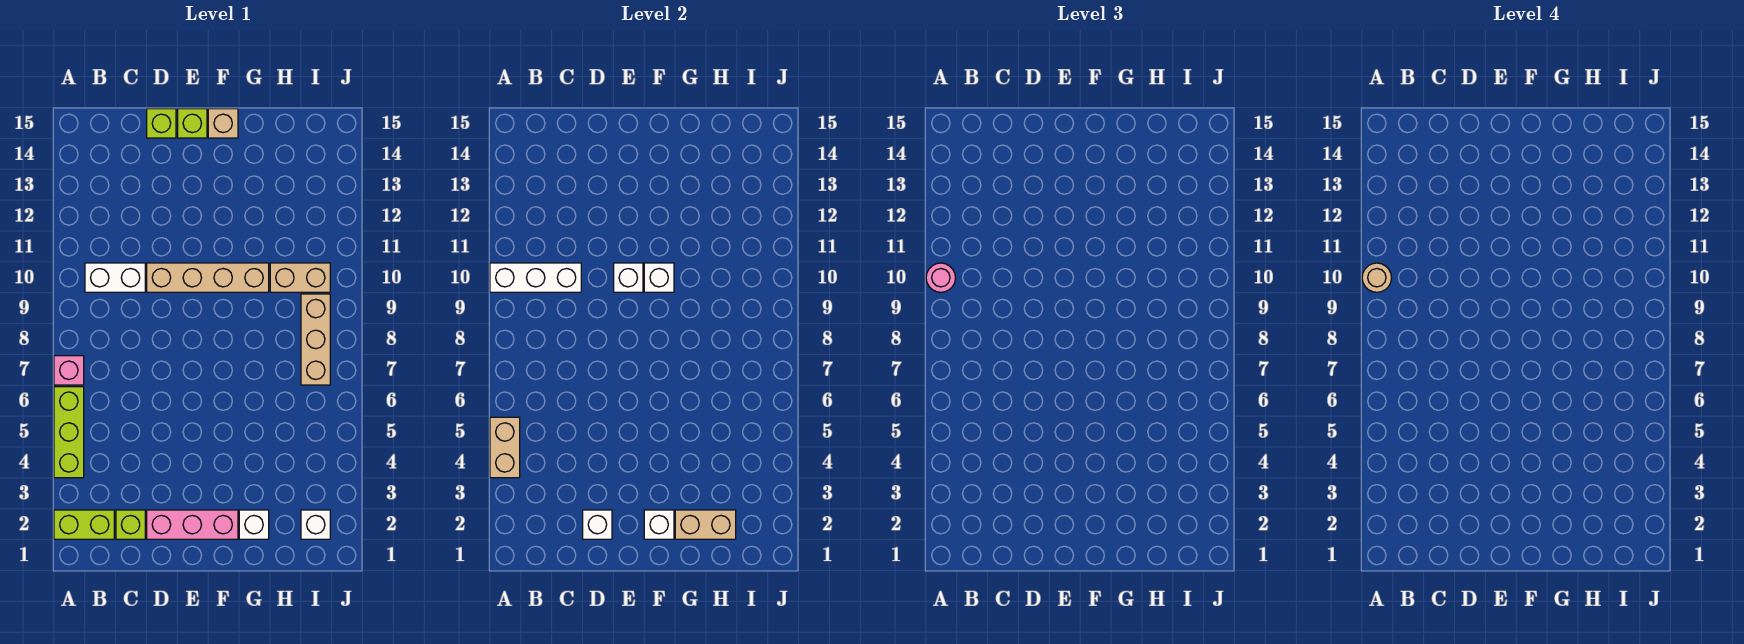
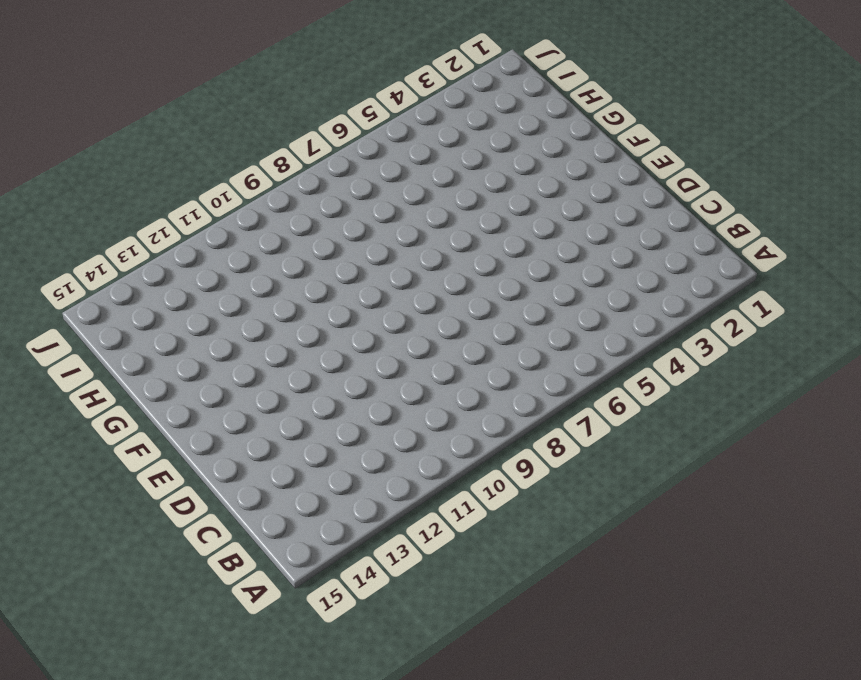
none -> lime brick A2:B2 level 1
none -> lime brick A4:A6 level 1
none -> pink brick A7 level 1

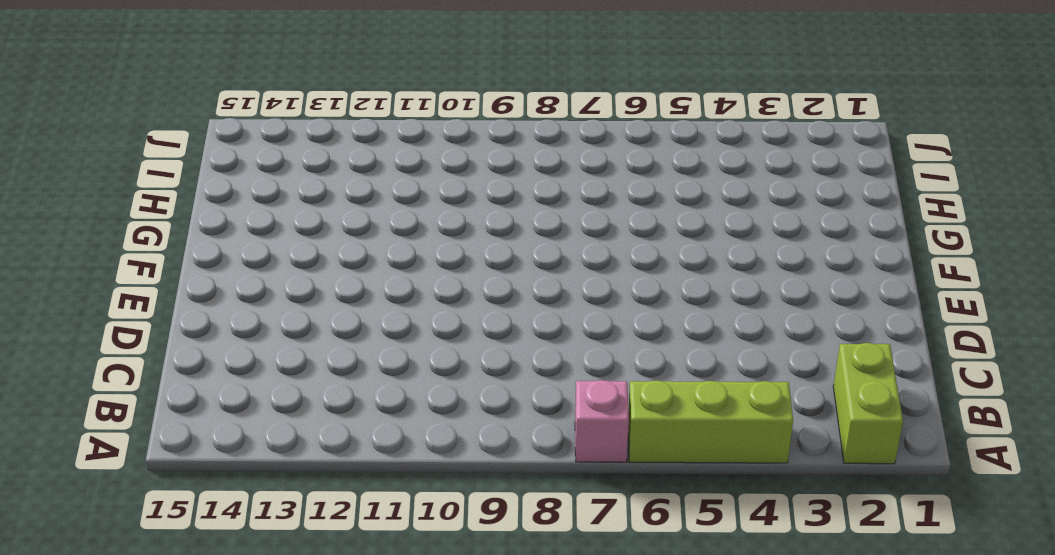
none -> white brick B10:C10 level 1
none -> lime brick C2 level 1
none -> pink brick D2:F2 level 1

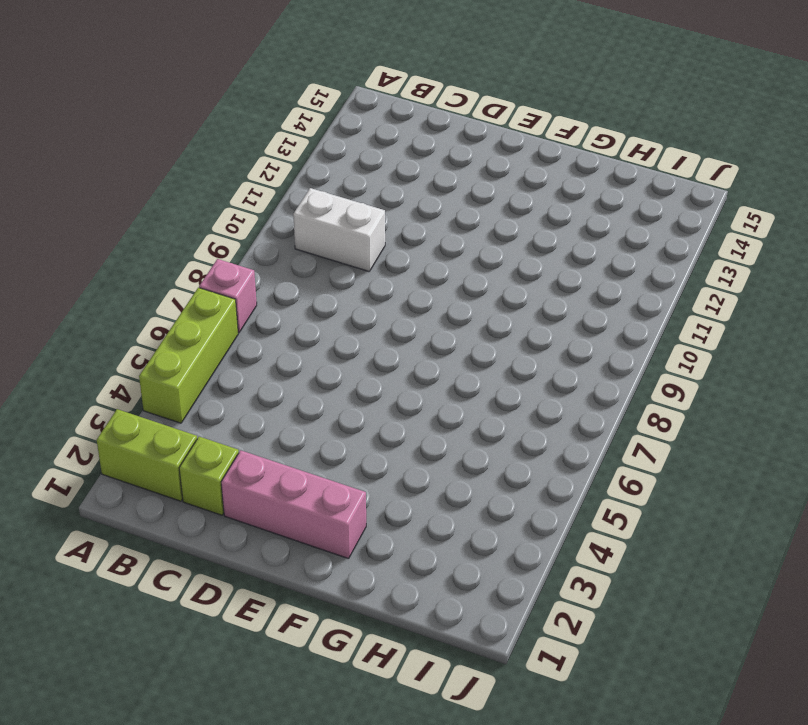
none -> tan brick D10:G10 level 1
none -> lime brick D15 level 1
none -> lime brick E15 level 1

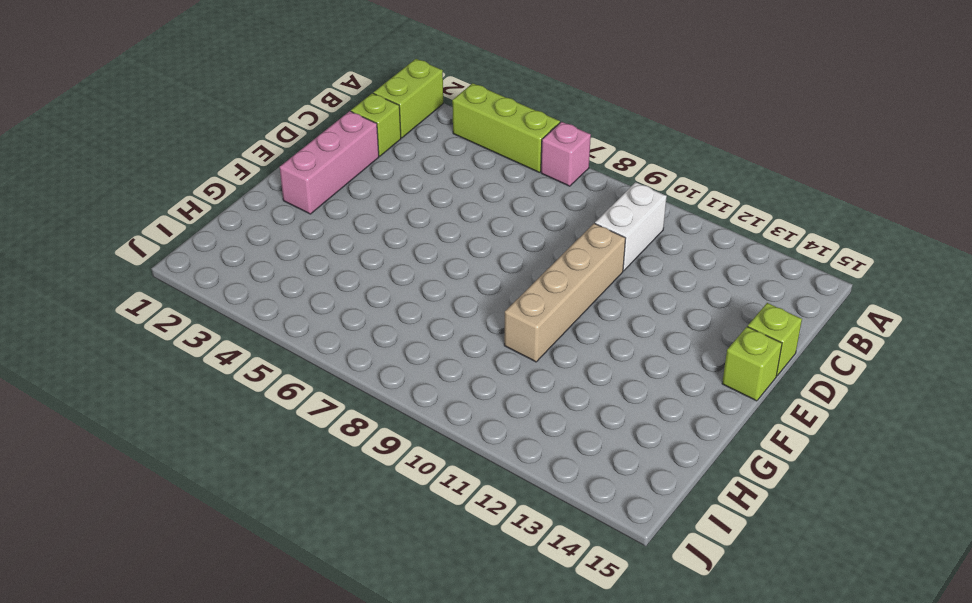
none -> tan brick F15 level 1
none -> white brick G2 level 1
none -> tan brick H10:I10 level 1

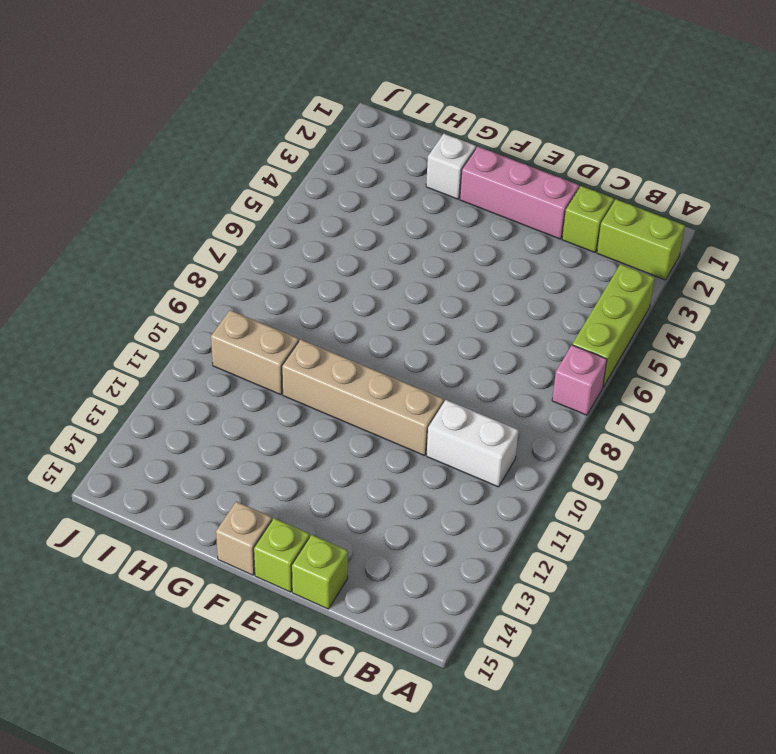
none -> white brick I2 level 1
none -> tan brick I7:I9 level 1
none -> tan brick A4:A5 level 2

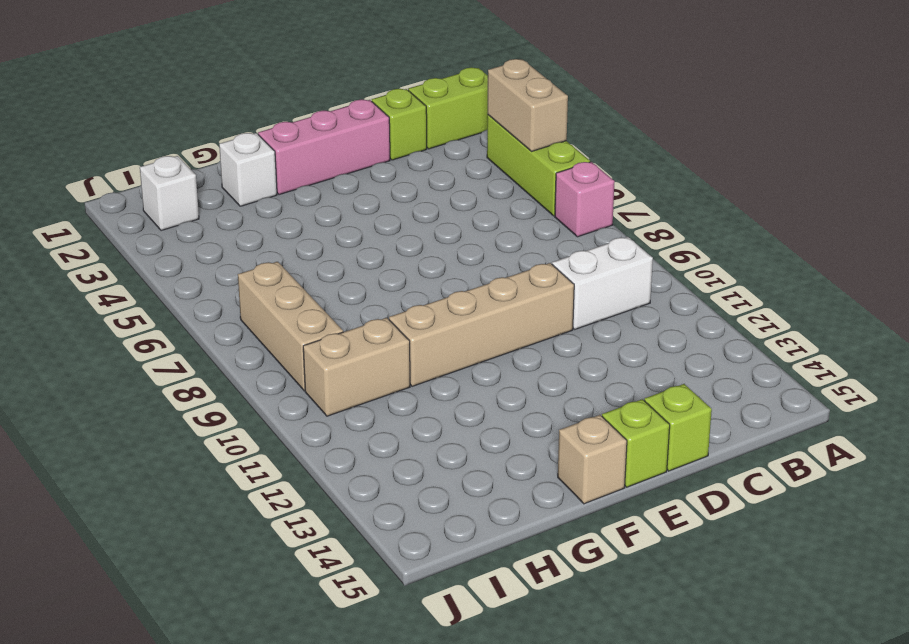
none -> white brick A10:C10 level 2
none -> white brick D2 level 2
none -> white brick E10 level 2

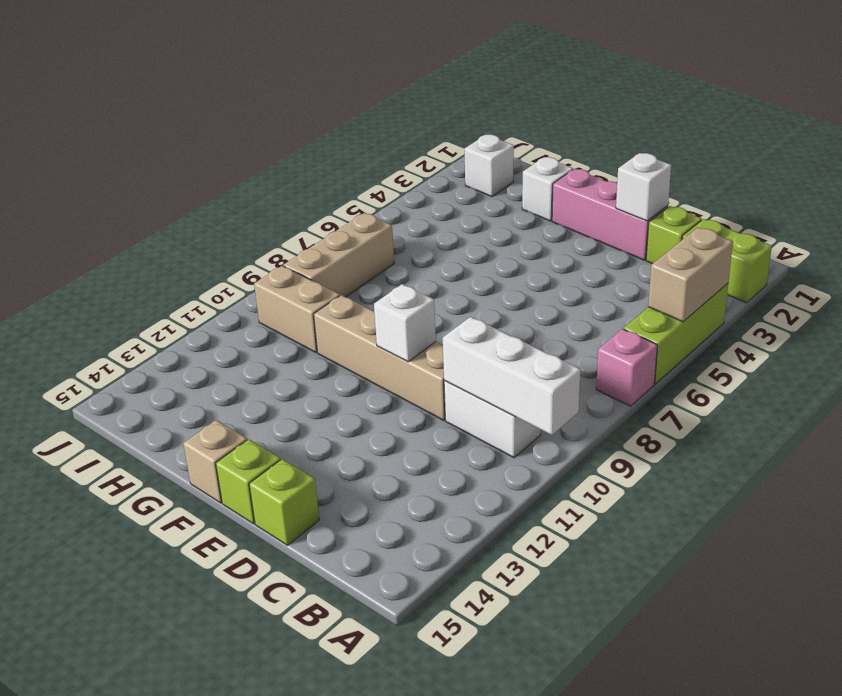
none -> white brick F2 level 2
none -> white brick F10 level 2
none -> tan brick G2:H2 level 2

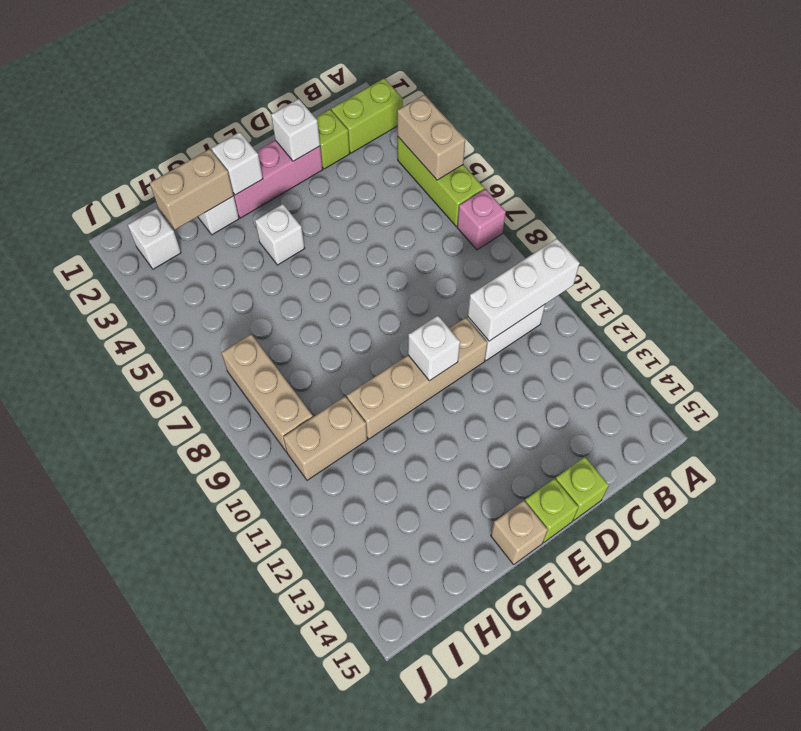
white brick F4 level 1 -> white brick F10 level 2
none -> pink round brick A10 level 3
none -> tan round brick A10 level 4

